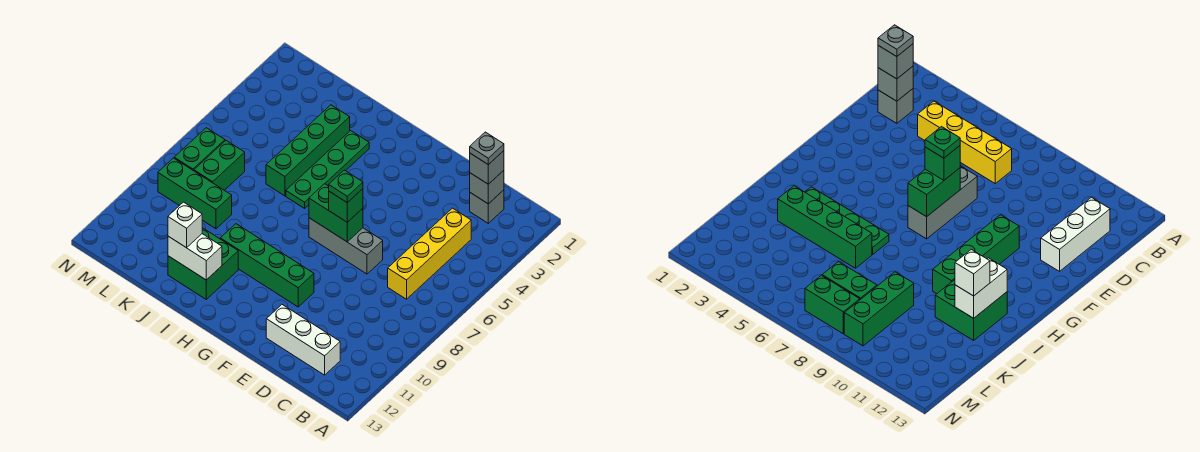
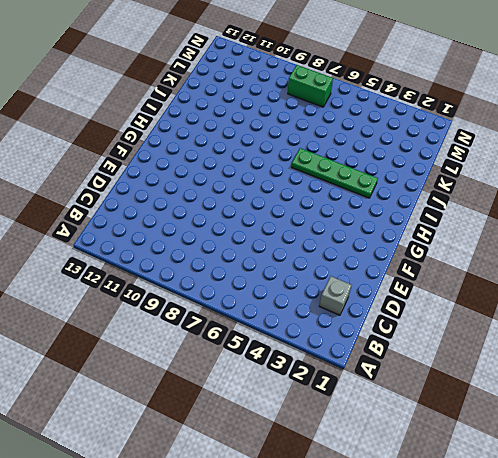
none -> yellow brick C4:C7 level 1
none -> white brick C12:E12 level 1
none -> grey brick E7:G7 level 1

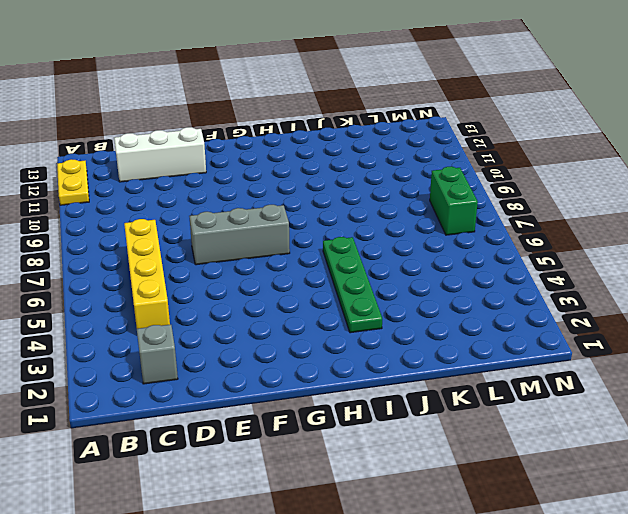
yellow plate A11:A12 level 1 -> none
none -> green brick F10:I10 level 1
none -> green brick I11:J12 level 1
none -> green brick J3:J6 level 1

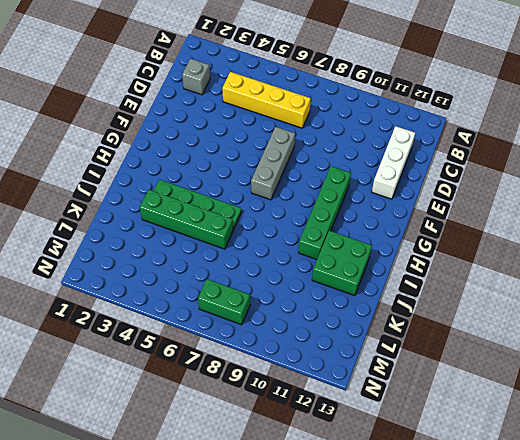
none -> green brick K9:M9 level 1
none -> green brick L7:L8 level 1
none -> grey brick C2 level 2

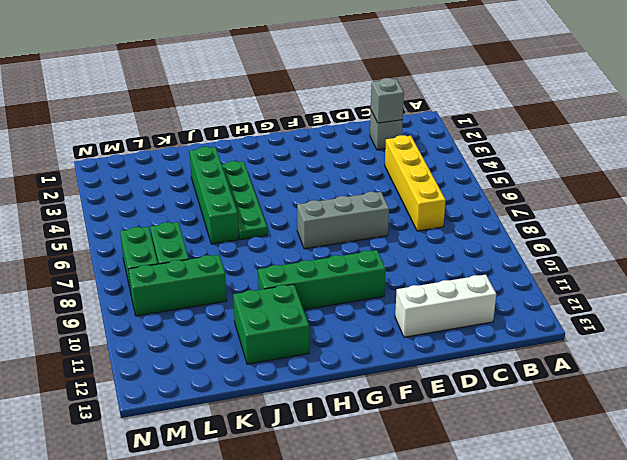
none -> green brick F7:G7 level 2
none -> white brick I12:J12 level 2
none -> grey brick C2 level 3

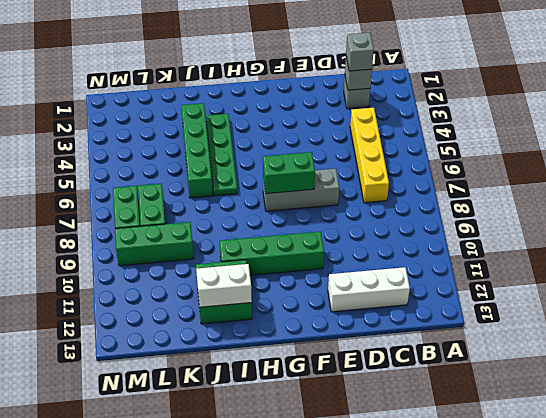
none -> green brick F7 level 3
none -> white brick J12 level 3
none -> grey plate C2 level 4

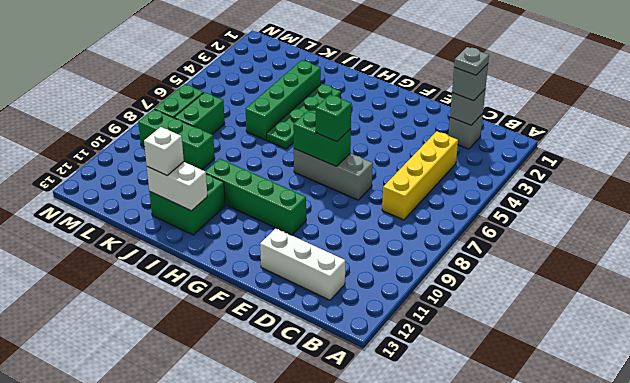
none -> green plate F7 level 4

